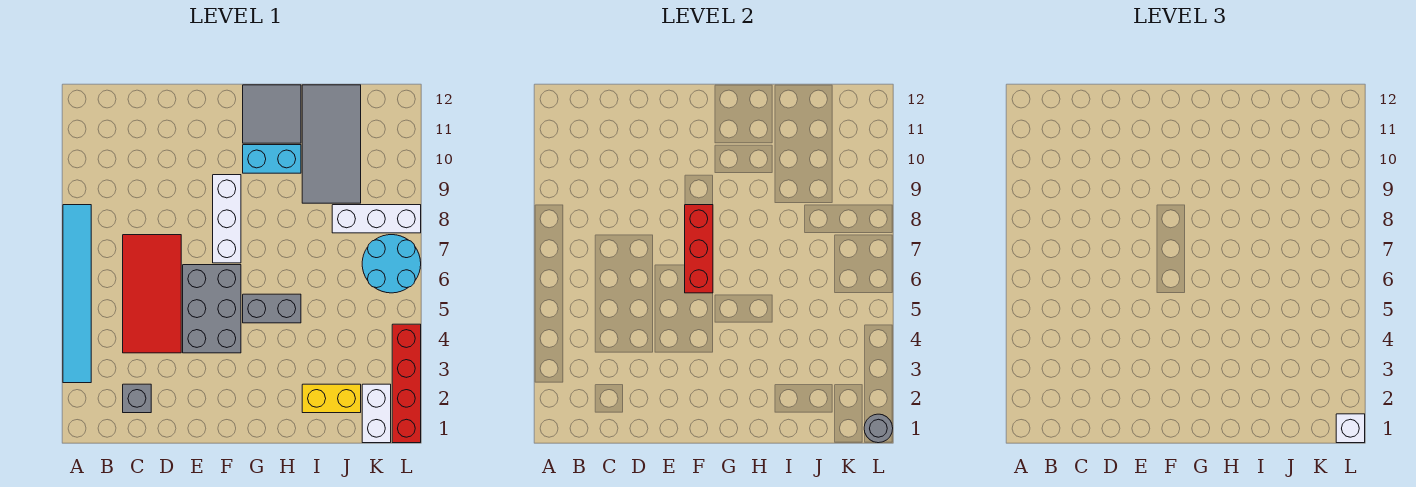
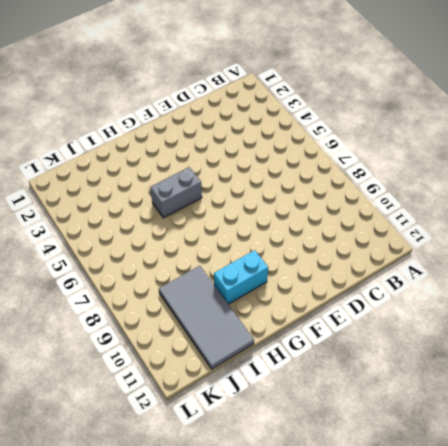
none -> cyan tile A3:A8 level 1
none -> grey brick C2 level 1
none -> red tile C4:D7 level 1

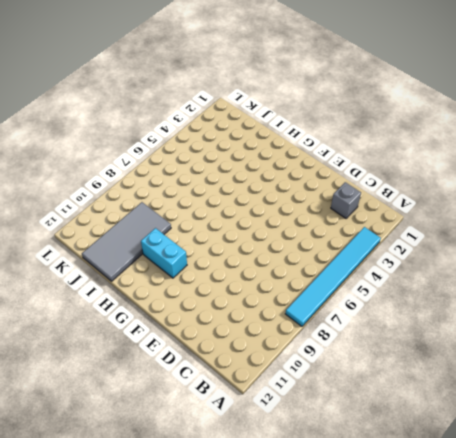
none -> red tile C4:D7 level 1
none -> grey brick E4:F6 level 1
none -> white brick F7:F9 level 1

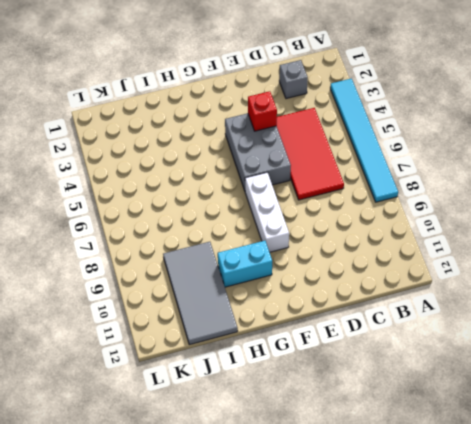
red brick E4 level 2 -> none
none -> grey brick G5:H5 level 1
none -> grey tile G11:H12 level 1
none -> yellow brick I2:J2 level 1

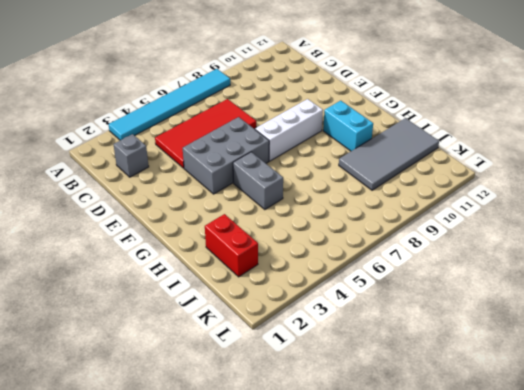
red brick I2:J2 level 1 -> yellow brick I2:J2 level 1
none -> grey tile G11:H12 level 1
none -> white brick J8:L8 level 1
none -> white brick K1:K2 level 1

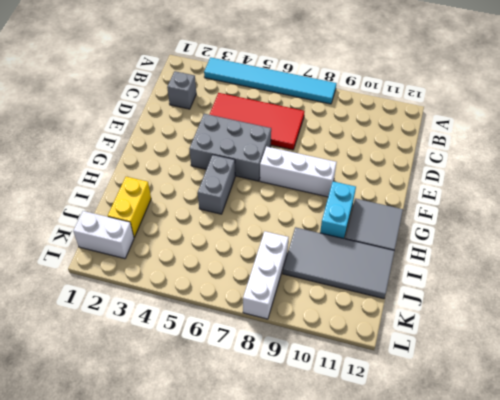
none -> cyan round brick K6:L7 level 1
none -> red brick L1:L4 level 1
none -> red brick F6:F8 level 2

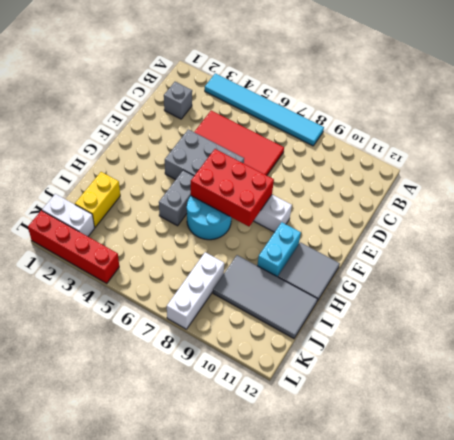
red brick F6:G8 level 2 -> red brick F6:F8 level 2
cyan round brick G6:H7 level 1 -> cyan round brick K6:L7 level 1
none -> grey round brick L1 level 2
none -> white brick L1 level 3

